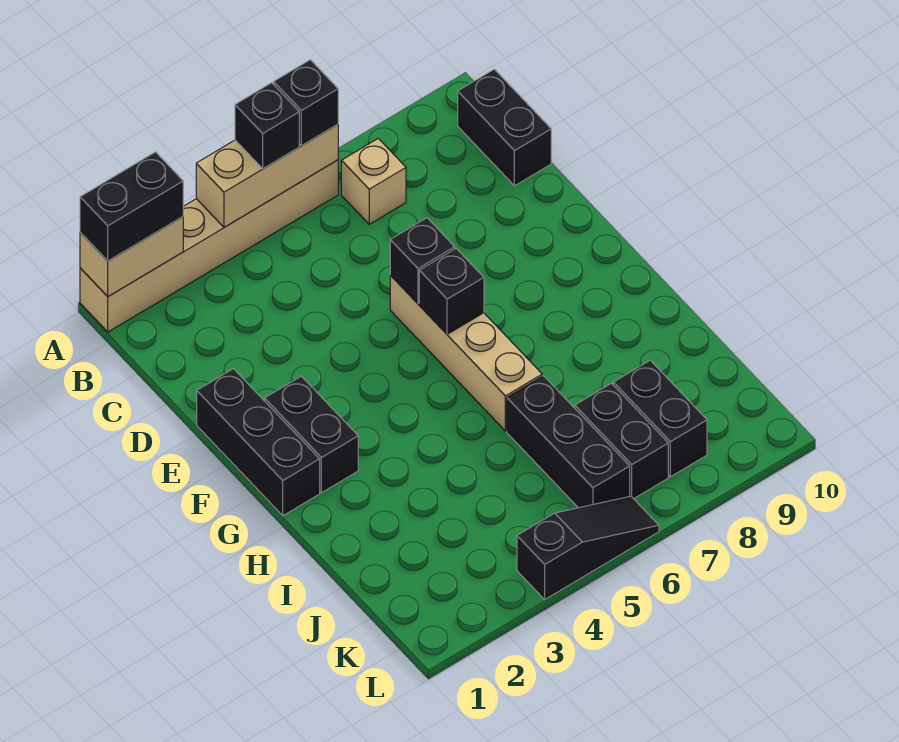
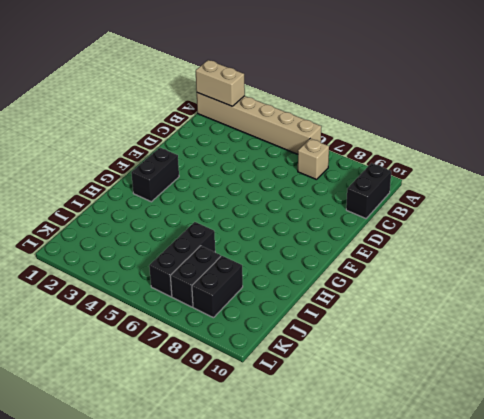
none -> black brick E1:G1 level 1
none -> tan brick E6:H6 level 1
none -> black slope L4:L6 level 1 top 4

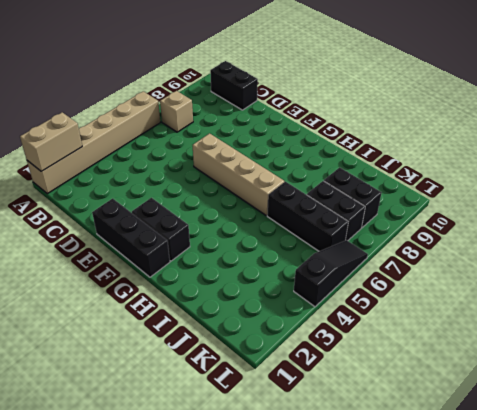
none -> tan brick A4:A6 level 2
none -> black brick E6 level 2
none -> black brick F6 level 2

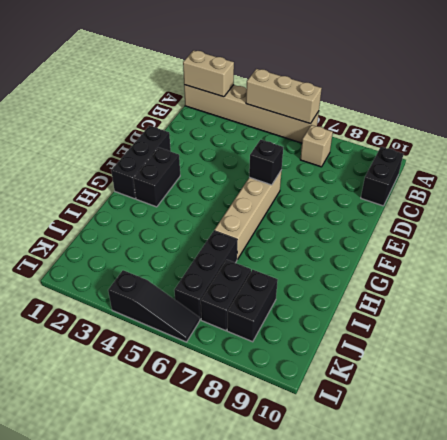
none -> black brick F6 level 2
none -> black brick A1:A2 level 3
none -> black brick A5 level 3

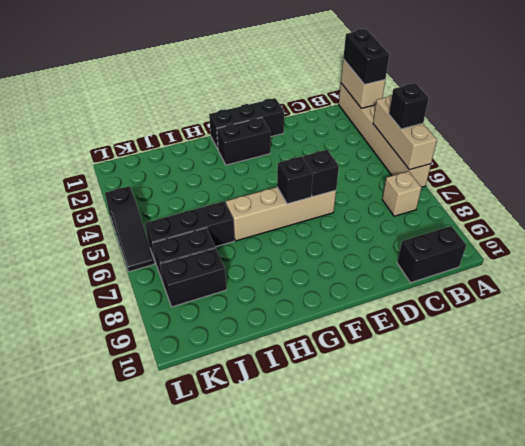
none -> black brick A6 level 3

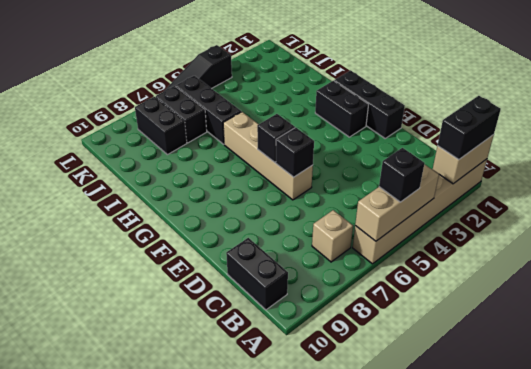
none -> black brick A6 level 3

